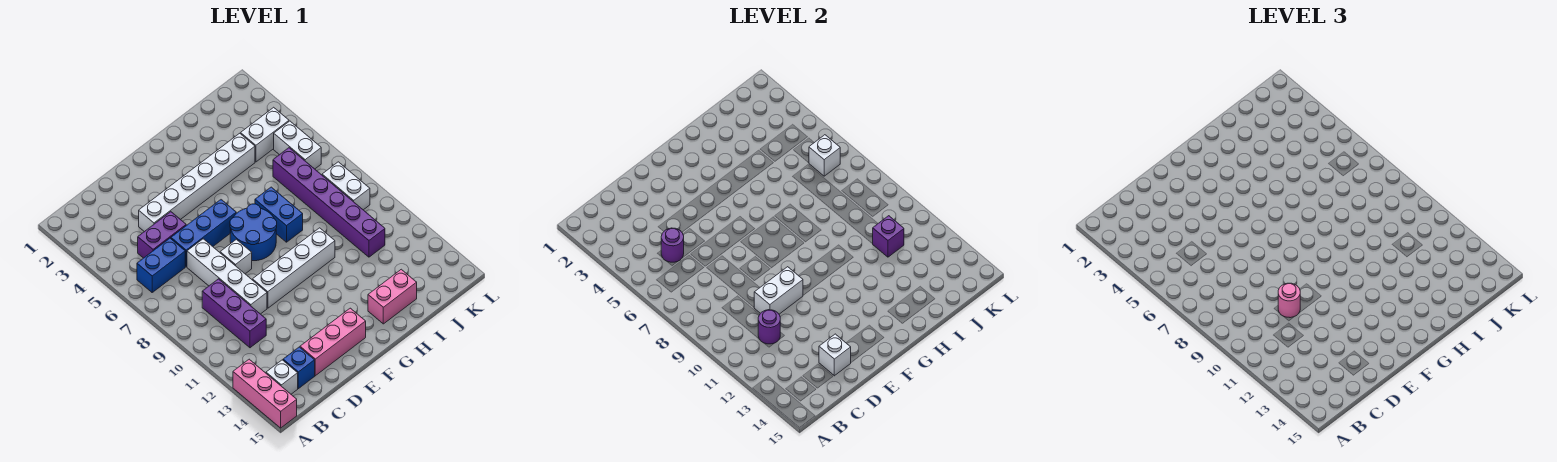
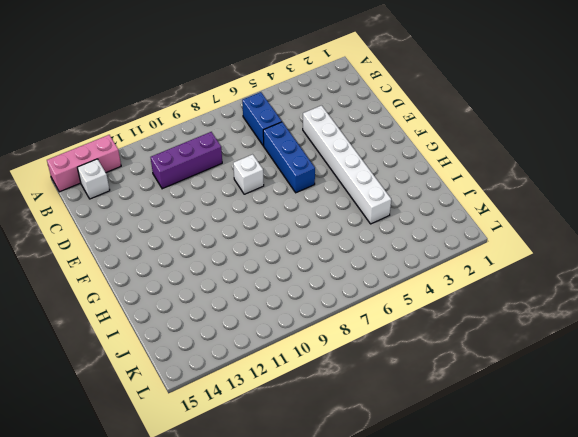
none -> purple brick C5:D5 level 1
none -> blue brick C14 level 1
none -> white brick D7:D10 level 1

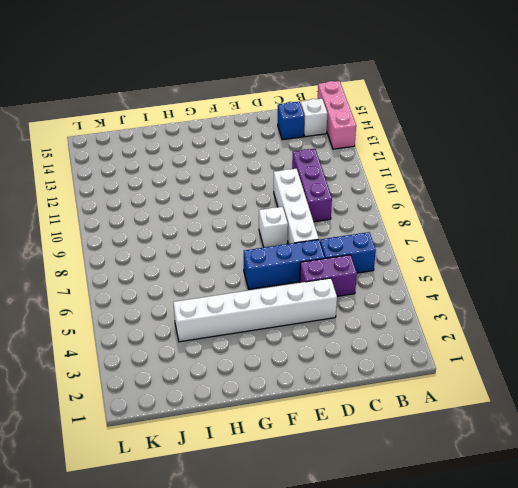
none -> pink brick D14:F14 level 1
none -> white brick E10:H10 level 1
none -> blue round brick F7:G8 level 1

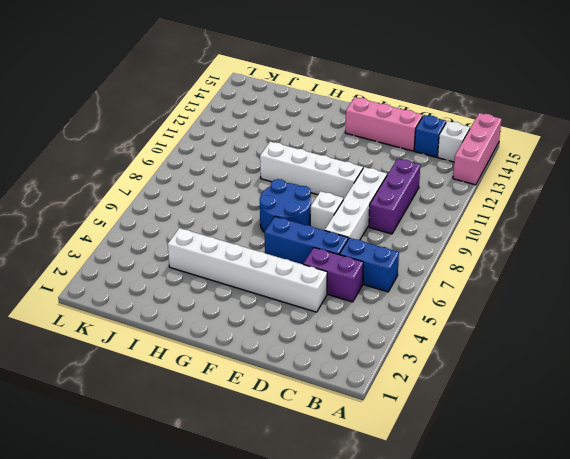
none -> blue brick H7:H8 level 1
none -> pink brick H14:I14 level 1
none -> white brick J4:K4 level 1

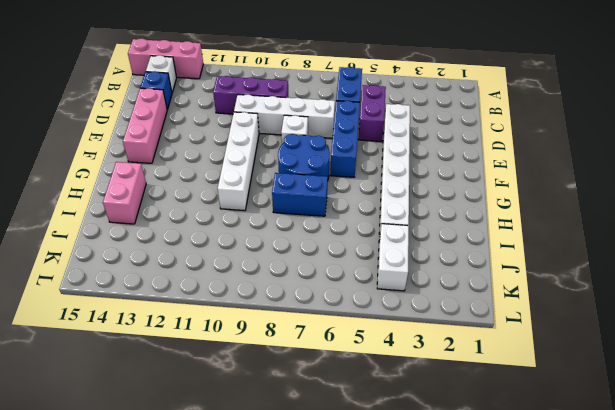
none -> purple brick J6:J11 level 1
none -> white brick K5:K6 level 1
none -> white brick K8:K9 level 1

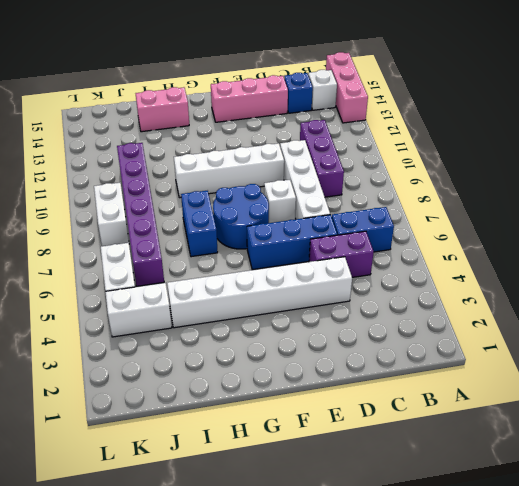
none -> purple round brick C5 level 2
none -> purple round brick C11 level 2
none -> white brick D10:E10 level 2

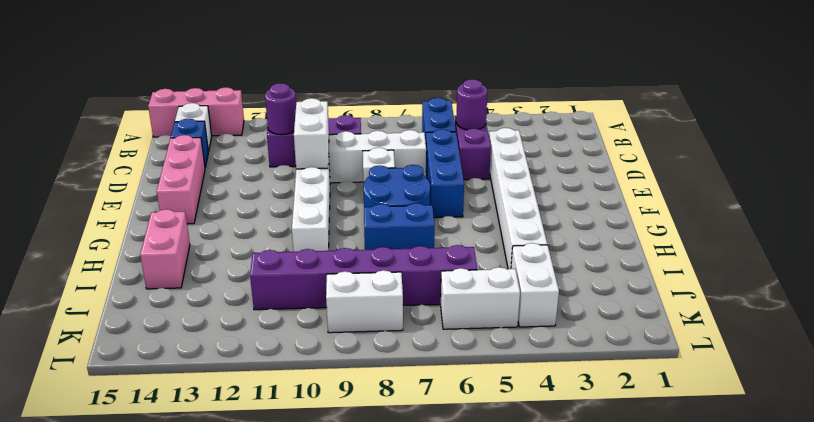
none -> white brick D14 level 2
none -> purple brick J11 level 2
none -> white brick K6 level 2

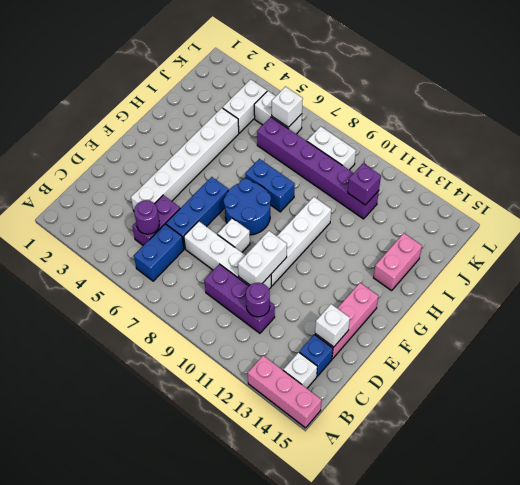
none -> pink round brick D10 level 3

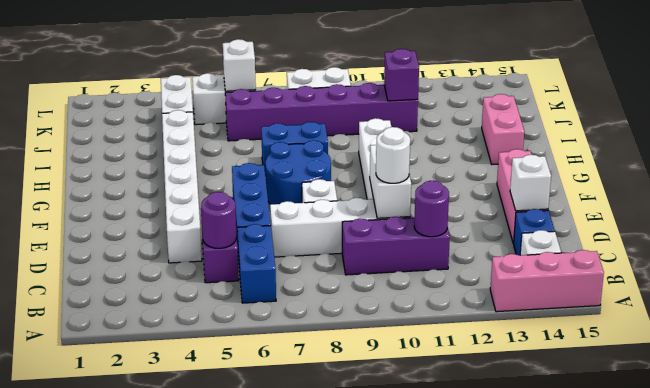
white round brick D10 level 3 -> pink round brick D10 level 3

